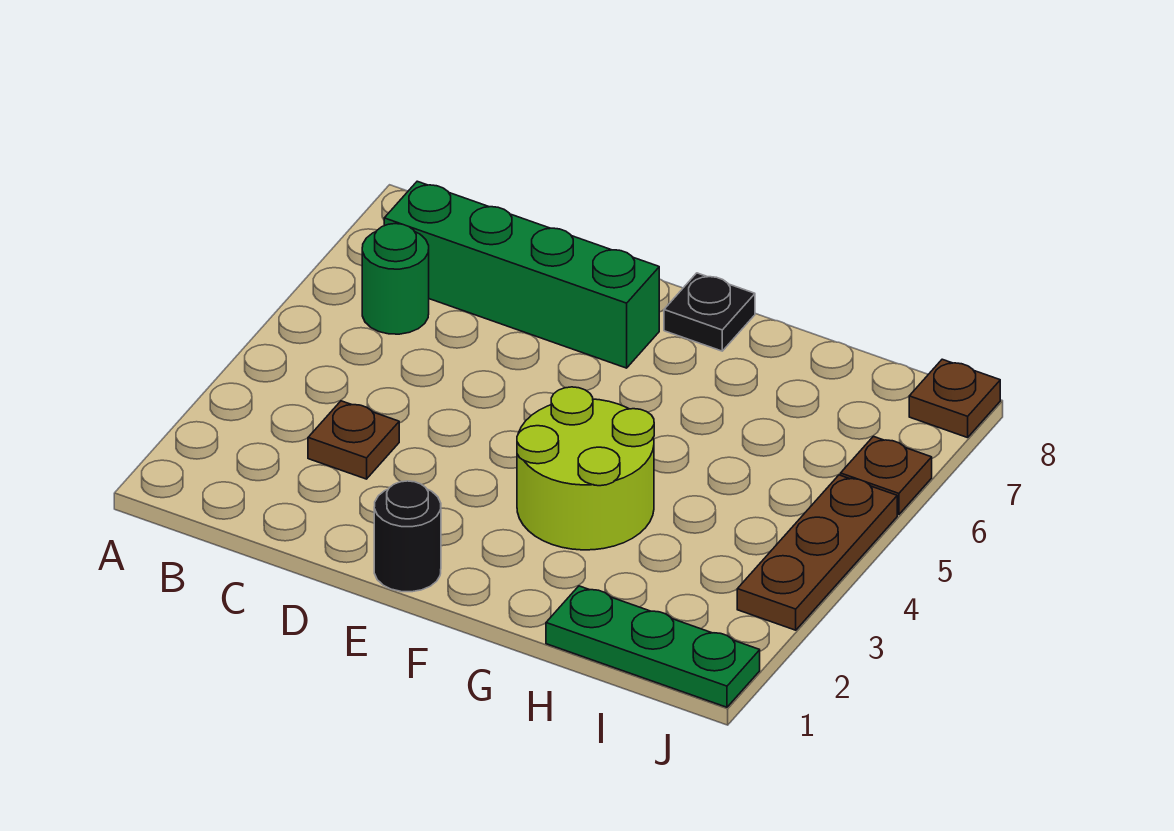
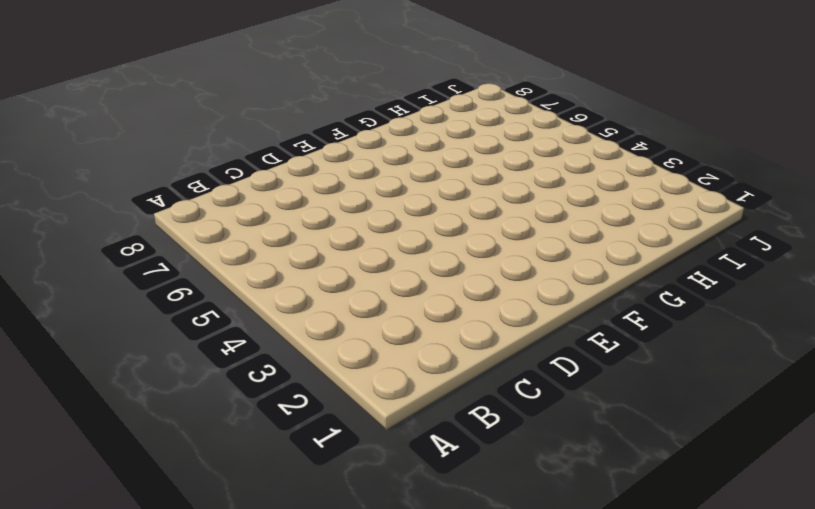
none -> green round brick B6 level 1
none -> green brick B7:E7 level 1

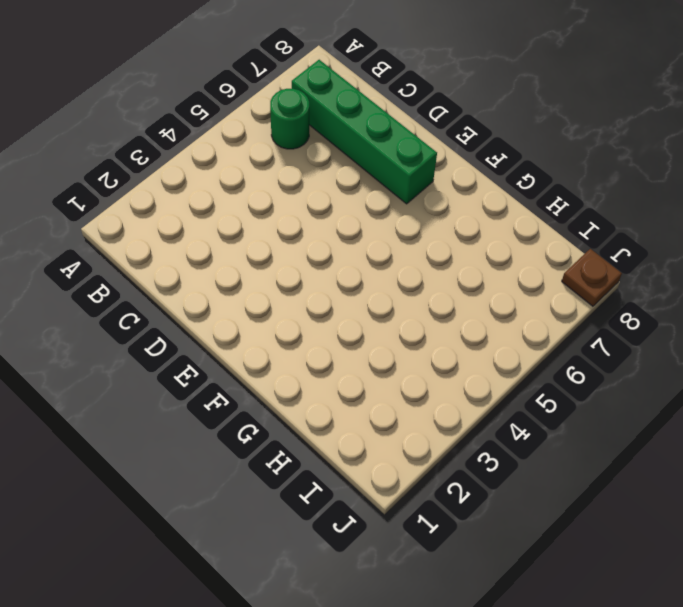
none -> brown plate C3 level 1
none -> black round brick E1 level 1

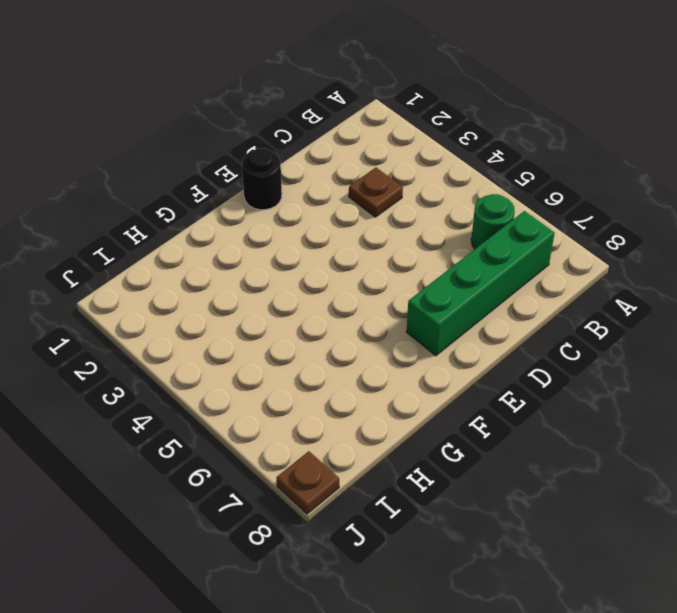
none -> lime round brick F3:G4 level 1
none -> black plate F8 level 1

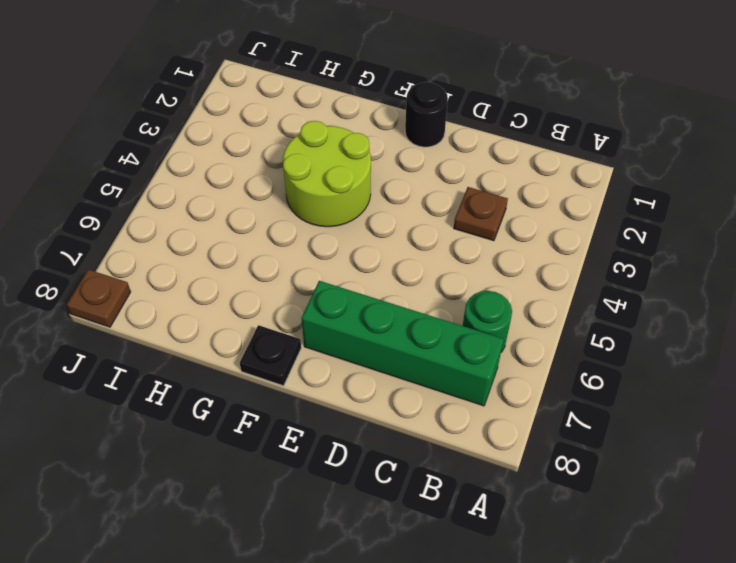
none -> green plate H1:J1 level 1
none -> brown plate J3:J5 level 1

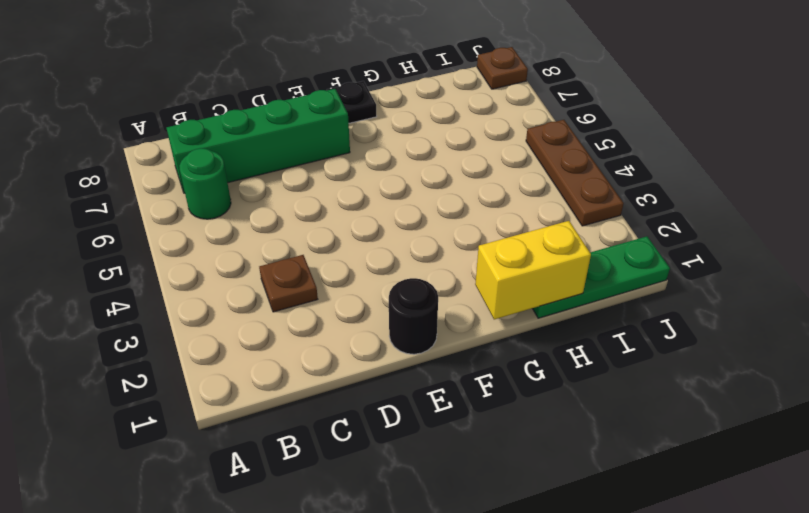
yellow brick G1:H1 level 2 -> none
none -> lime round brick F3:G4 level 1
none -> brown plate J6 level 1

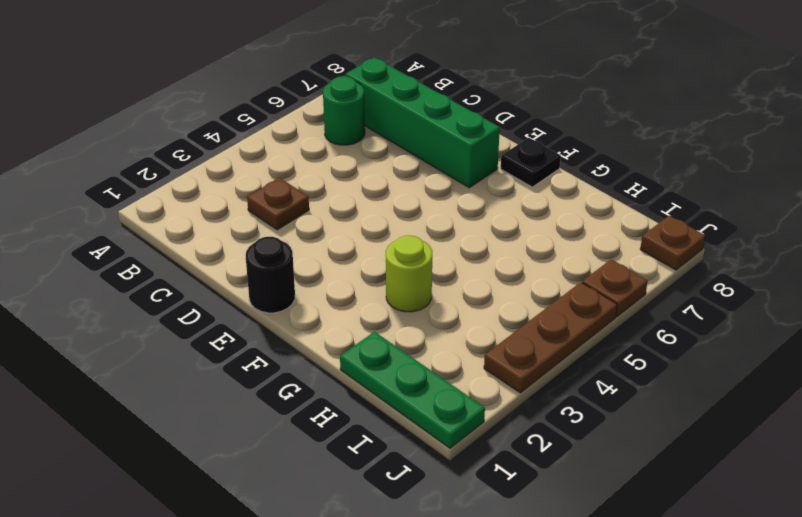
lime round brick G3 level 1 -> lime round brick F3:G4 level 1

